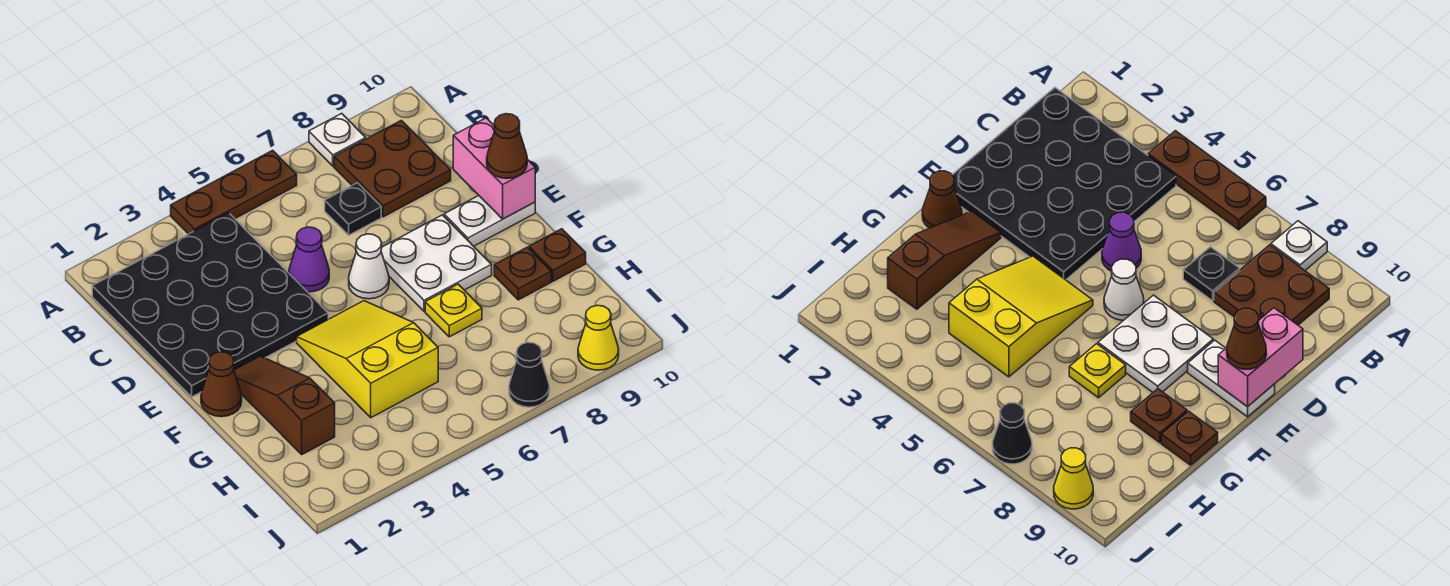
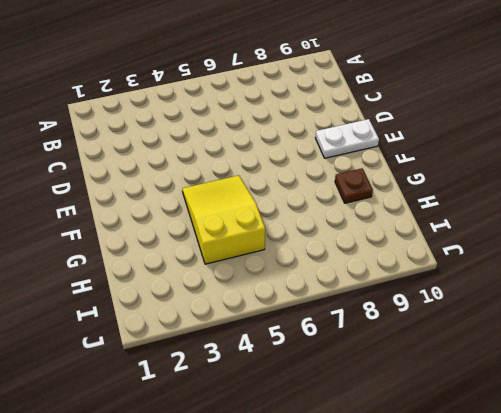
none -> brown plate A4:A6 level 1
none -> white plate A8 level 1
none -> black plate B1:E4 level 1

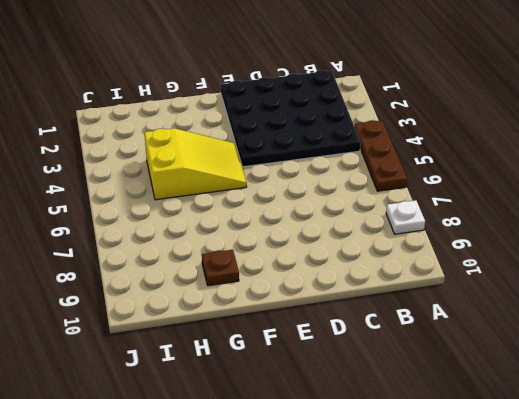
none -> brown plate B8:C9 level 1
none -> black plate C7 level 1
none -> purple cone D5 level 1

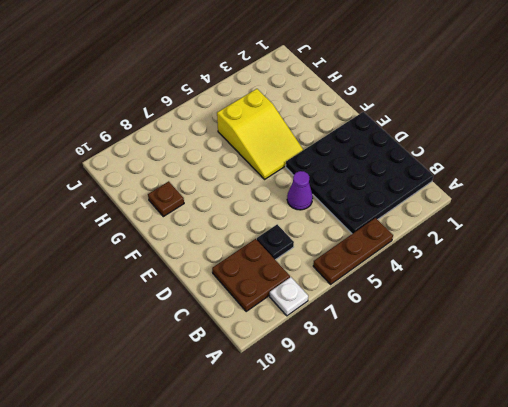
none -> white cone E6 level 1
none -> white plate E7:F8 level 1
none -> white plate E9:E10 level 1

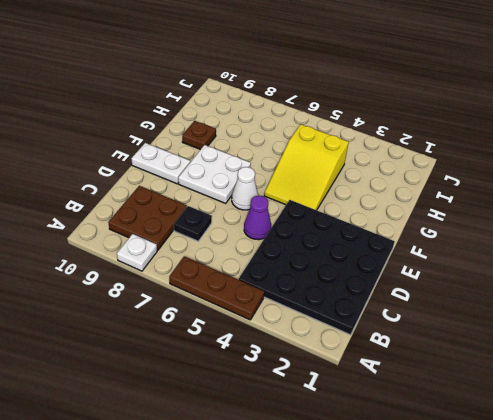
none -> brown cone F1 level 1
none -> brown slope F2:H2 level 1 top H
none -> yellow plate G7 level 1

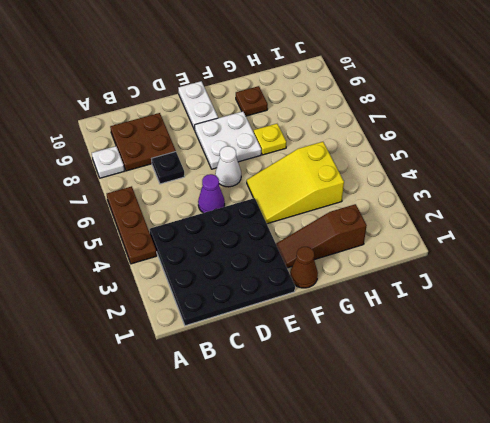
none -> brown plate G10 level 1
none -> black cone J7 level 1
none -> yellow cone J9 level 1

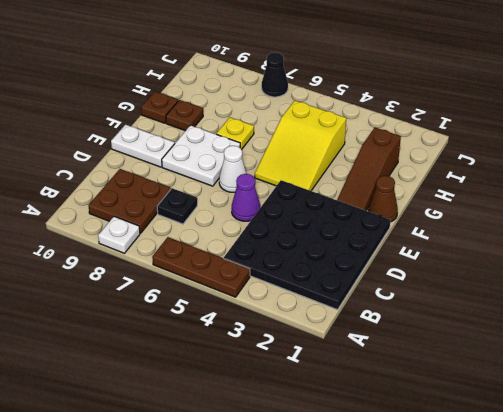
none -> yellow cone J9 level 1
none -> pink brick D10:E10 level 2
none -> brown cone E10 level 3

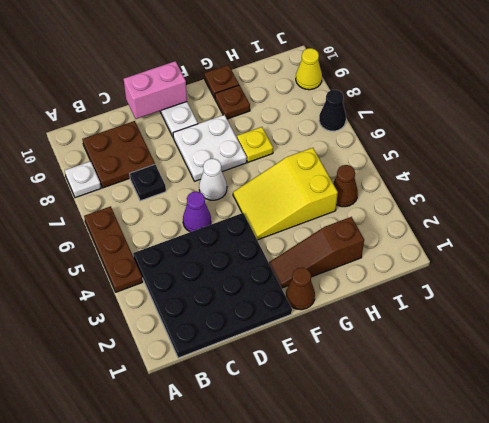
brown cone I4 level 1 -> brown cone E10 level 3

